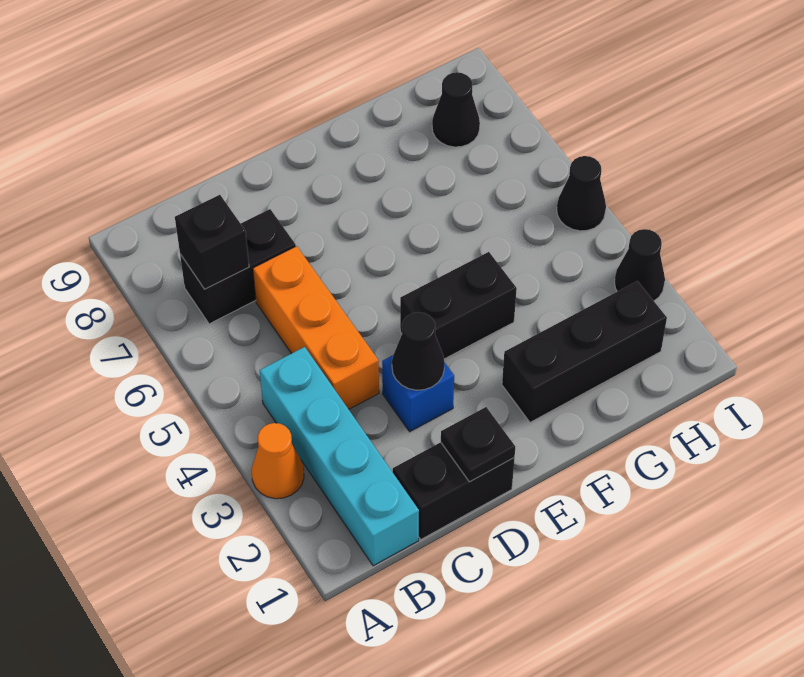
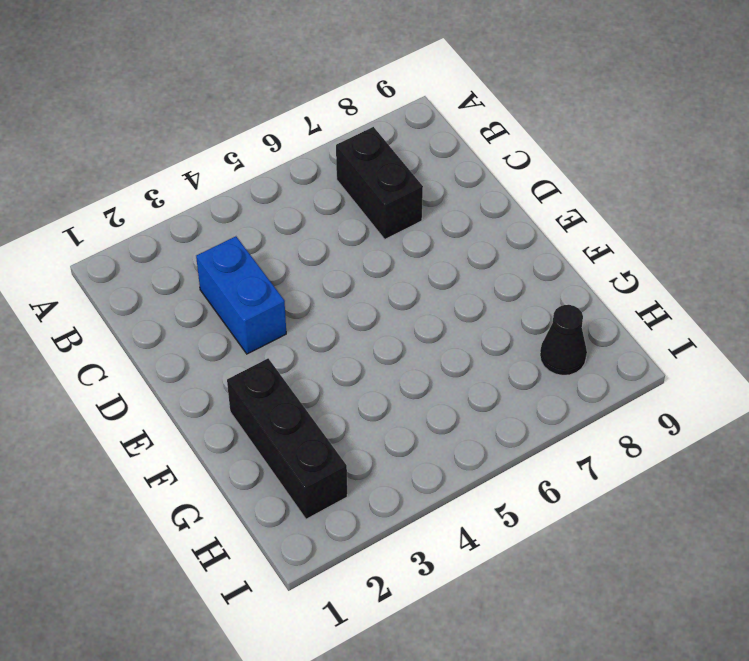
blue brick C3:D3 level 1 -> blue brick D3 level 1
none -> orange cone A3 level 1
none -> cyan brick B1:B4 level 1
none -> black brick C1:D1 level 1

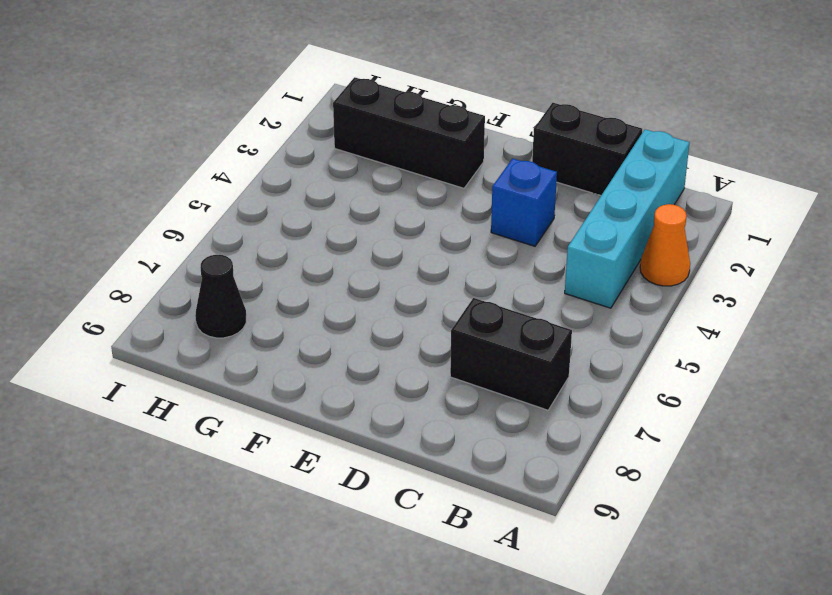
none -> orange brick C4:C6 level 1
none -> black brick E4:F4 level 1
none -> black cone I3 level 1

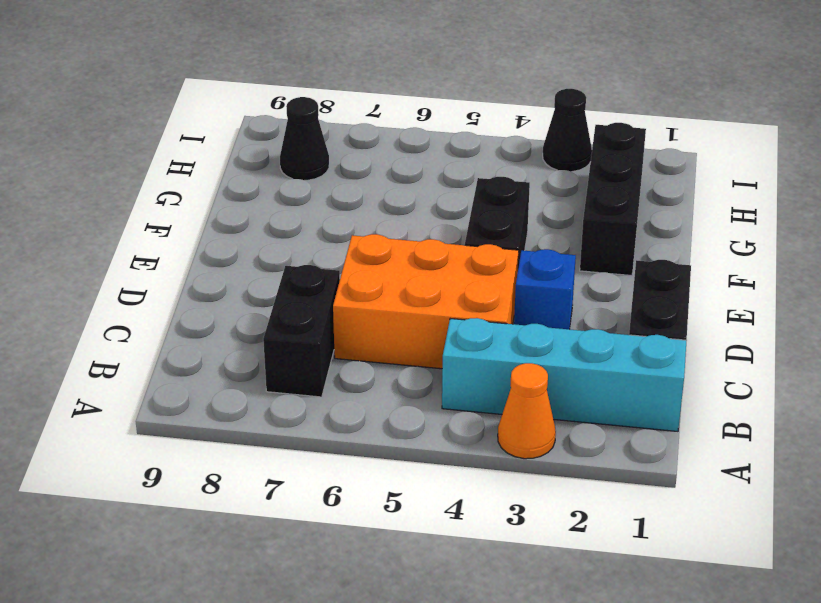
orange brick C4:D6 level 1 -> orange brick C4:C6 level 1
none -> black cone I5 level 1
none -> black brick B7 level 2
none -> black plate D1 level 2

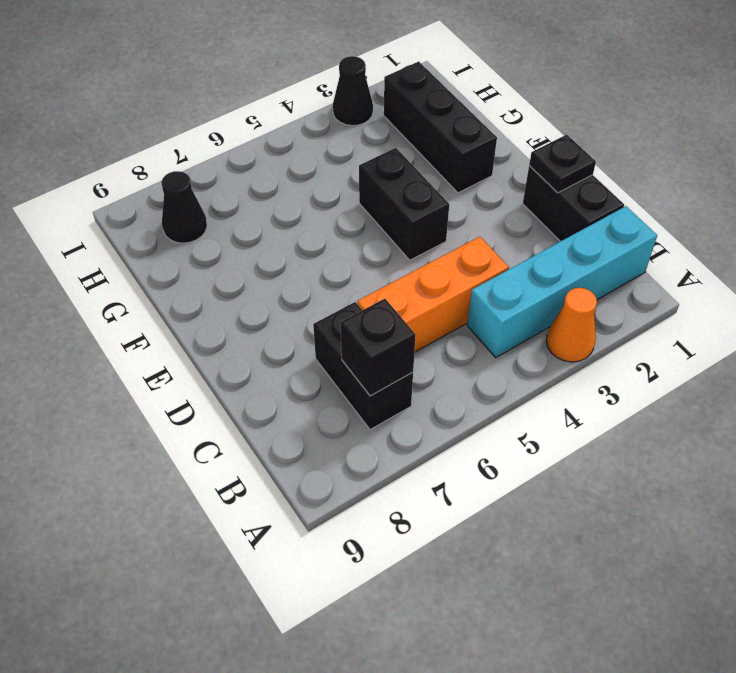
none -> blue brick D3 level 1
none -> black cone I5 level 1
none -> black cone D3 level 2

